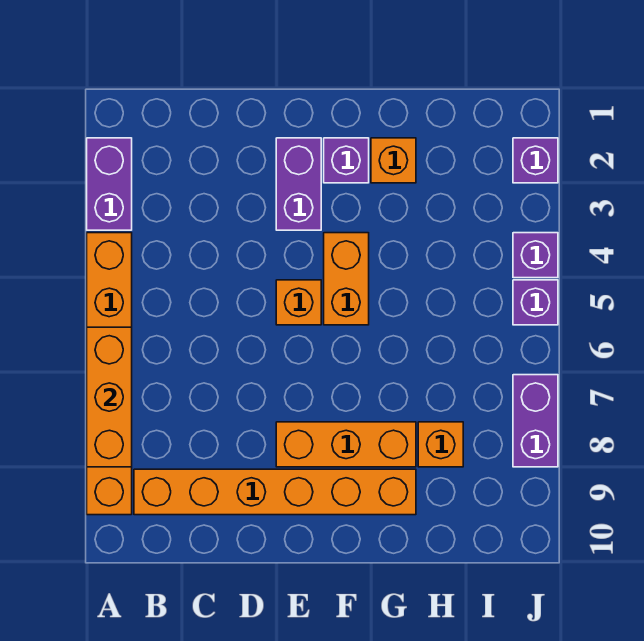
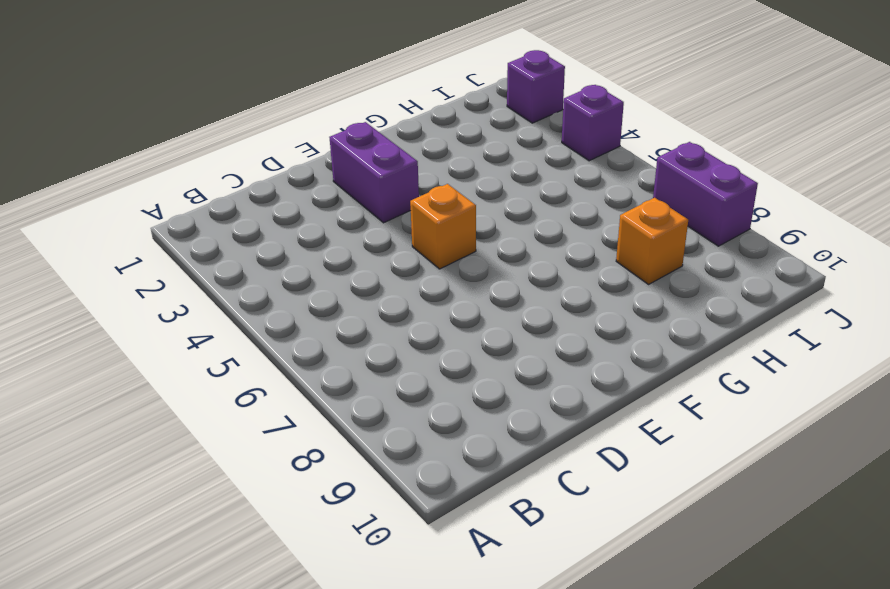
none -> purple brick A2:A3 level 1
none -> orange brick A4:A9 level 1
none -> orange brick B9:G9 level 1

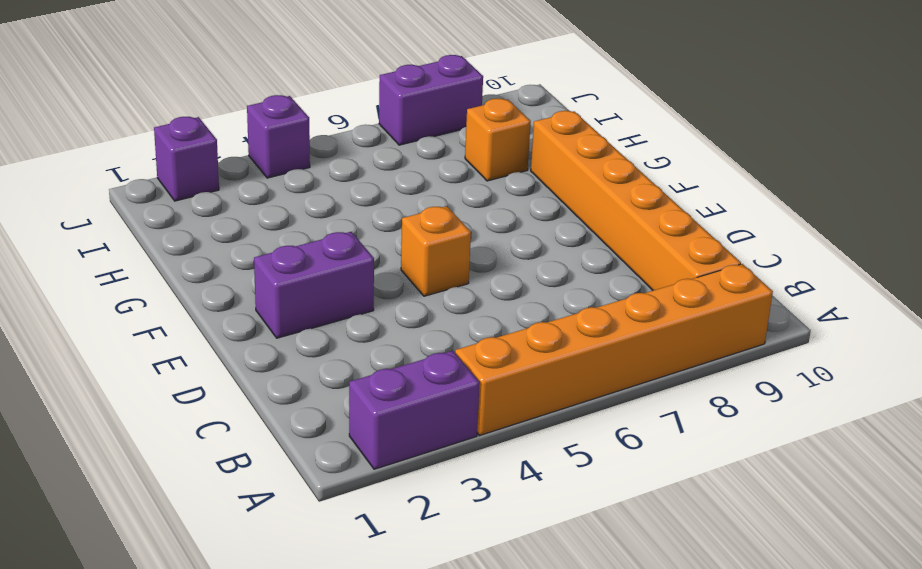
none -> orange brick E8:G8 level 1
none -> purple brick F2 level 1
none -> orange brick F4:F5 level 1

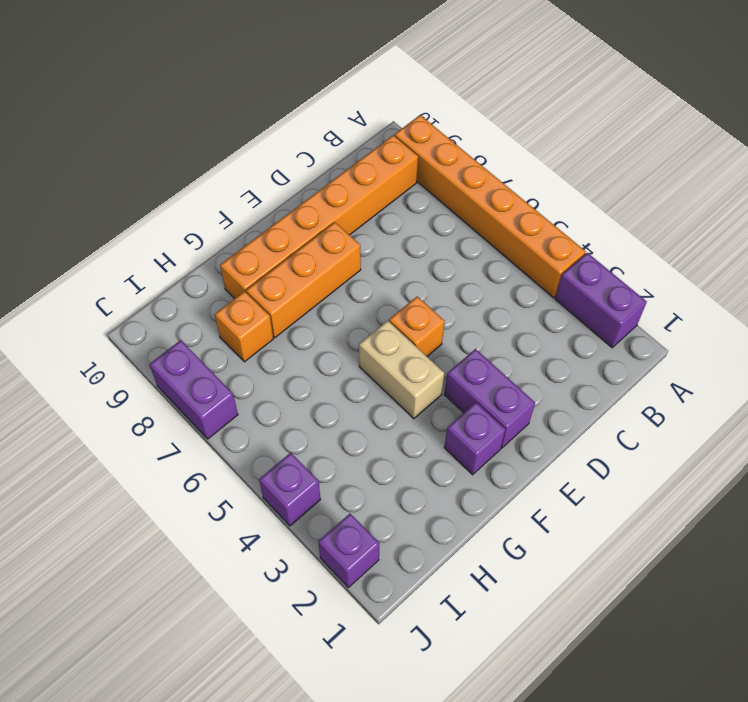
tan brick F4:F5 level 1 -> orange brick F4:F5 level 1
none -> orange brick G2 level 1
none -> purple brick J5 level 1
none -> orange brick A6:A8 level 2

